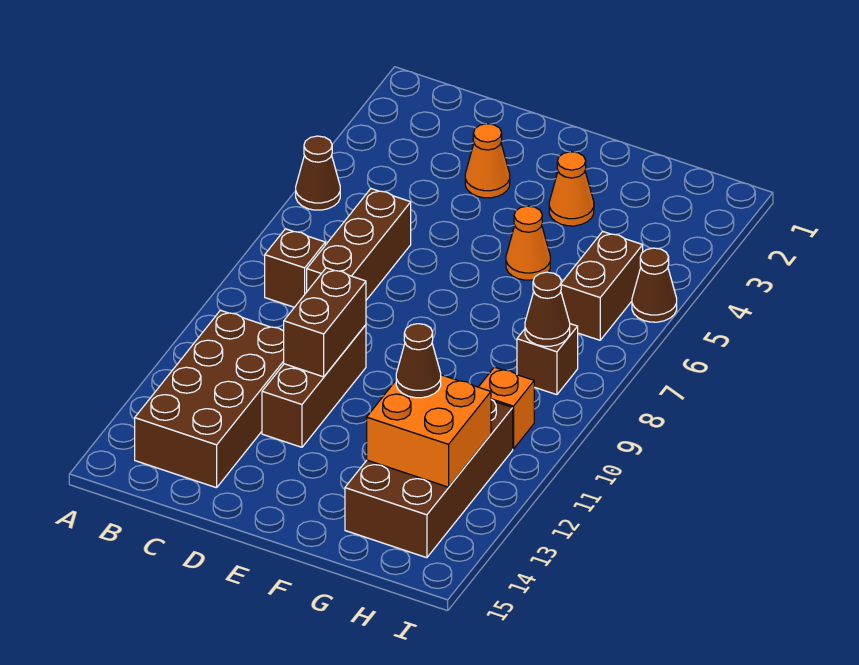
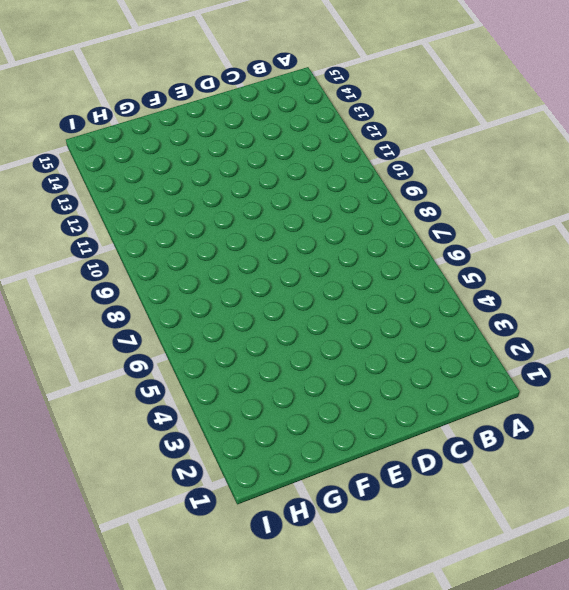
none -> brown cone A5 level 1
none -> brown brick B8 level 1
none -> brown brick B11:C14 level 1

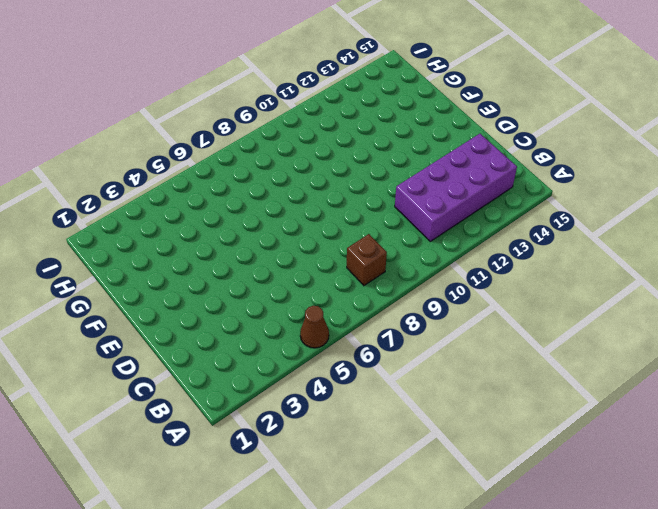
purple brick B11:C14 level 1 -> brown brick B11:C14 level 1
none -> brown brick C6:C8 level 1
none -> orange cone D3 level 1
none -> brown brick D10:D12 level 1

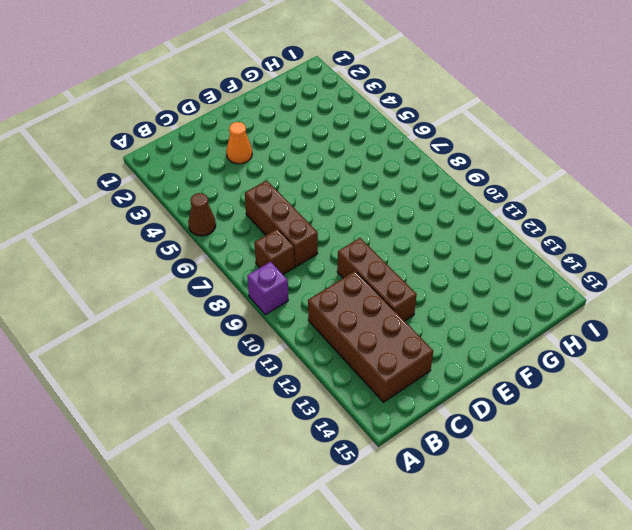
purple brick A9 level 1 -> none
none -> orange cone F3 level 1
none -> orange cone F5 level 1
none -> brown brick G11:H14 level 1

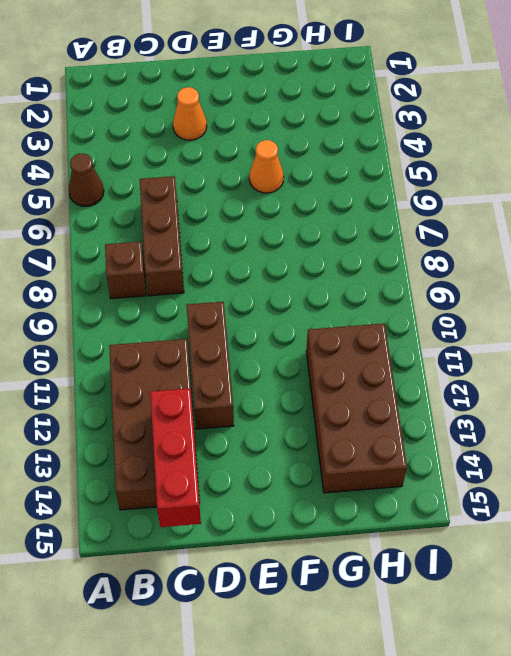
red brick C13:C15 level 2 -> none
none -> orange cone F3 level 1
none -> brown brick H5:H6 level 1
none -> brown brick H8 level 1

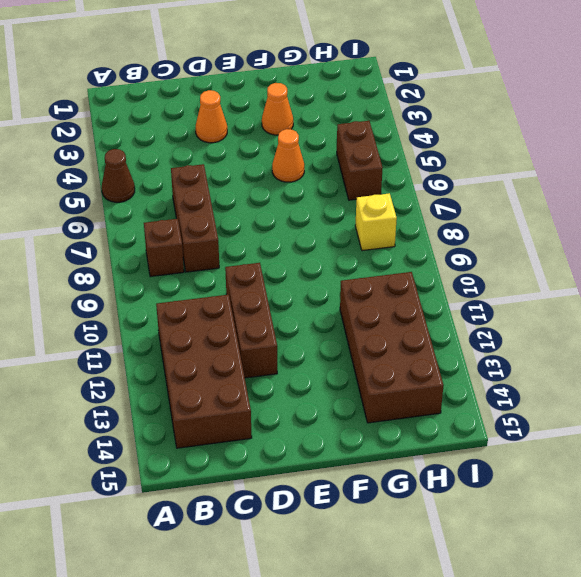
yellow brick H8 level 1 -> brown brick H8 level 1
none -> orange brick H10 level 1
none -> brown cone I5 level 1
none -> brown brick D10:D11 level 2

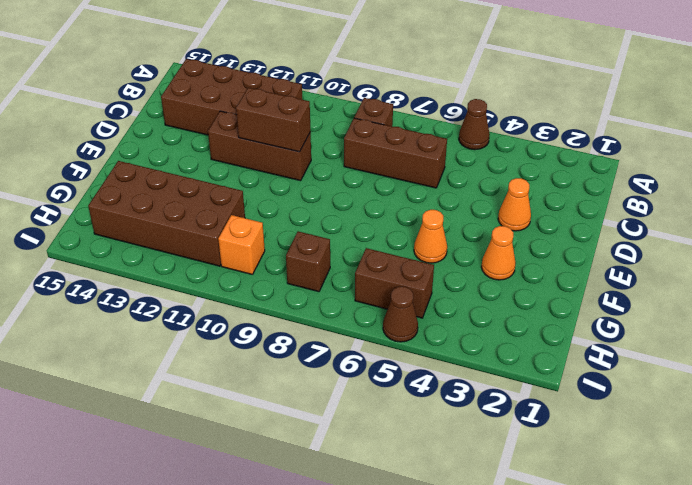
none -> orange brick G12:H13 level 2
none -> brown cone H8 level 2
none -> brown cone G12 level 3

